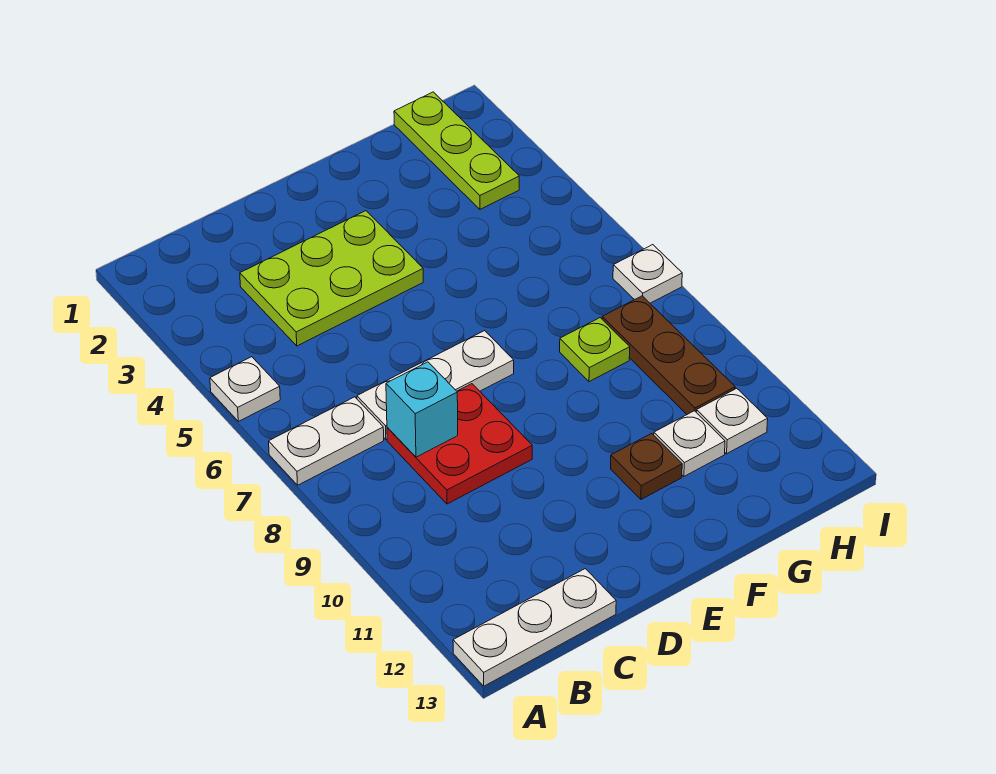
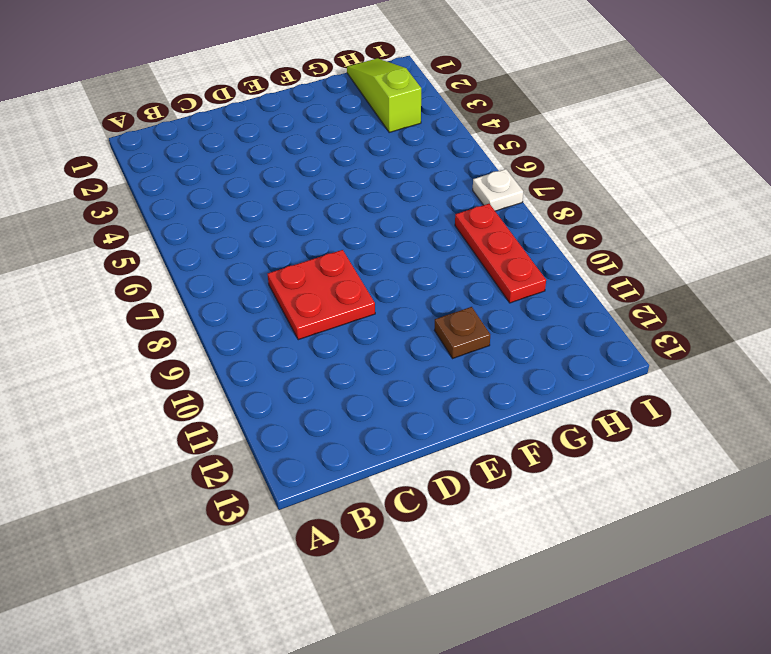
lime slope H1:H3 level 1 top 3 -> lime plate H1:H3 level 1
red plate H8:H10 level 1 -> brown plate H8:H10 level 1
none -> white plate A5 level 1
none -> white plate A7:B7 level 1
none -> white plate A13:C13 level 1

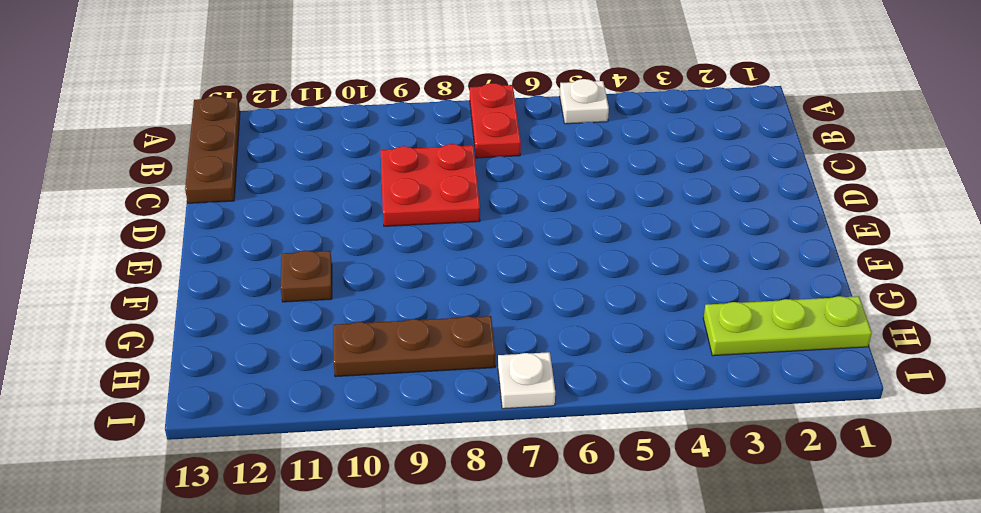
red plate A7:B7 level 1 -> white plate A7:B7 level 1
brown plate A13:C13 level 1 -> white plate A13:C13 level 1
none -> lime plate C3:E4 level 1
none -> white plate C7:E7 level 1
none -> lime plate G8 level 1

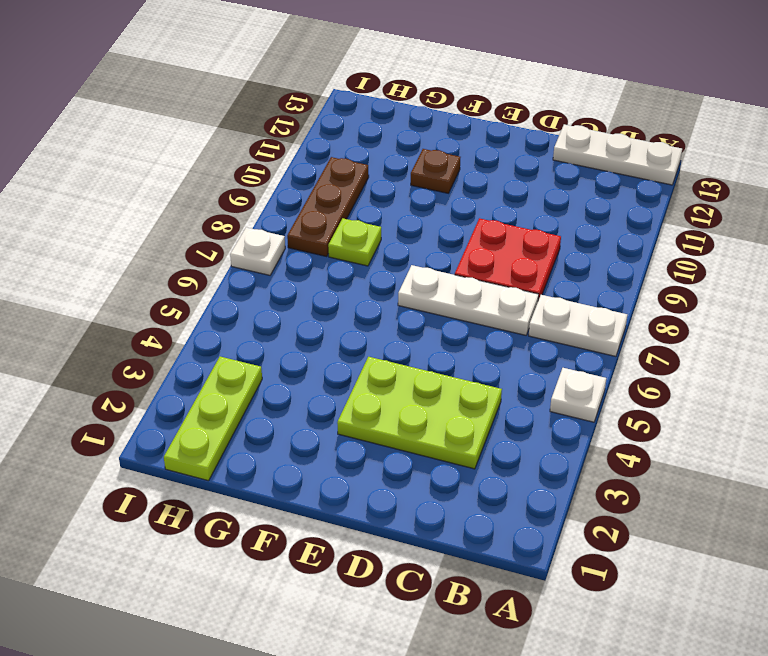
none -> white plate G11 level 1
none -> white plate H11 level 1
none -> cyan brick C8 level 2

